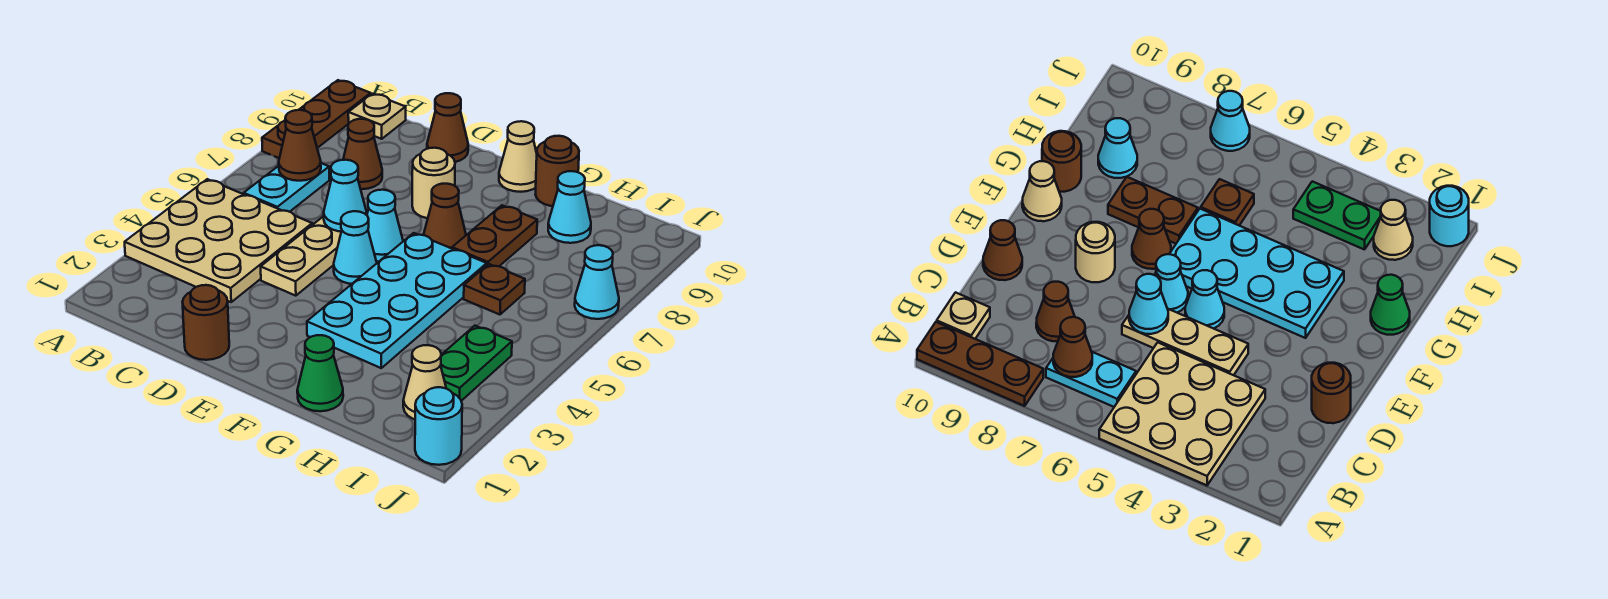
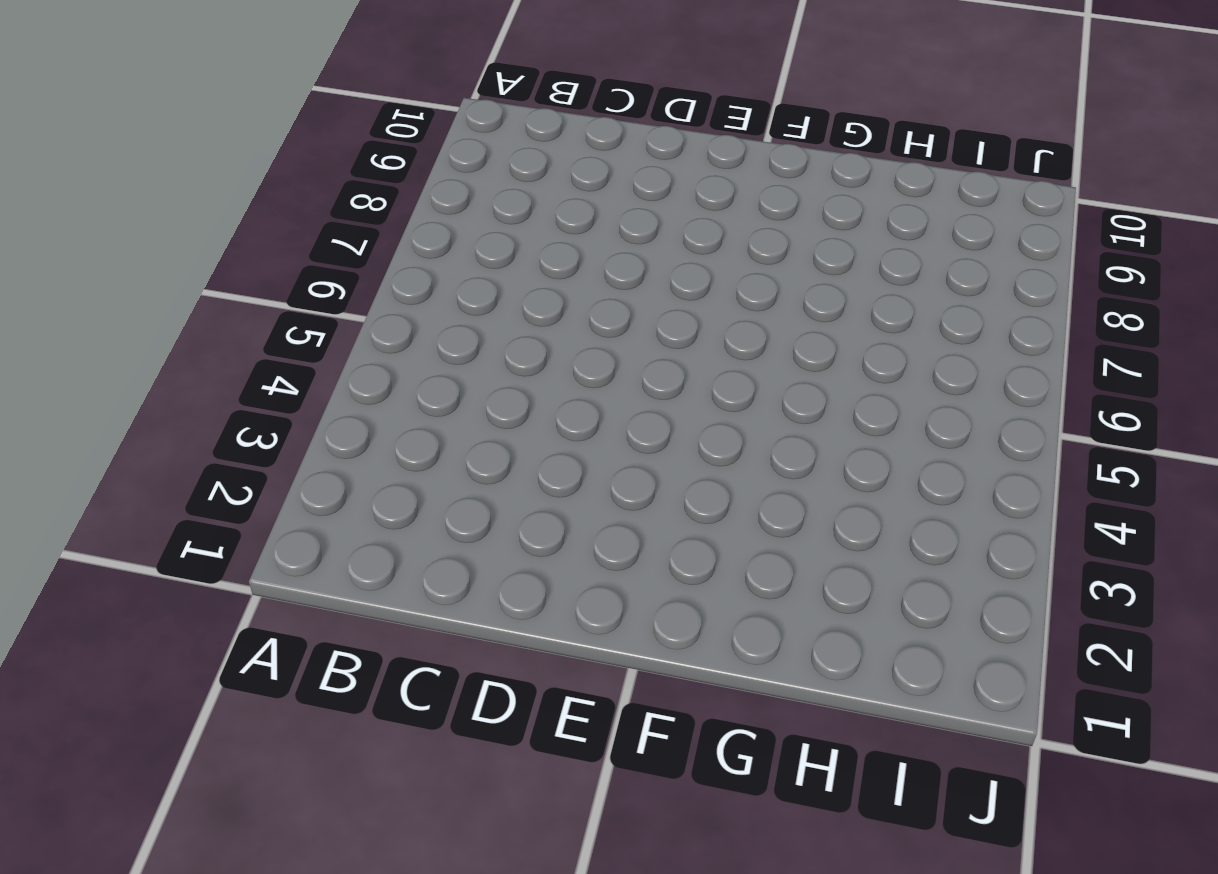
none -> tan plate A3:C5 level 1
none -> brown plate A8:A10 level 1
none -> cyan plate B6:B7 level 1

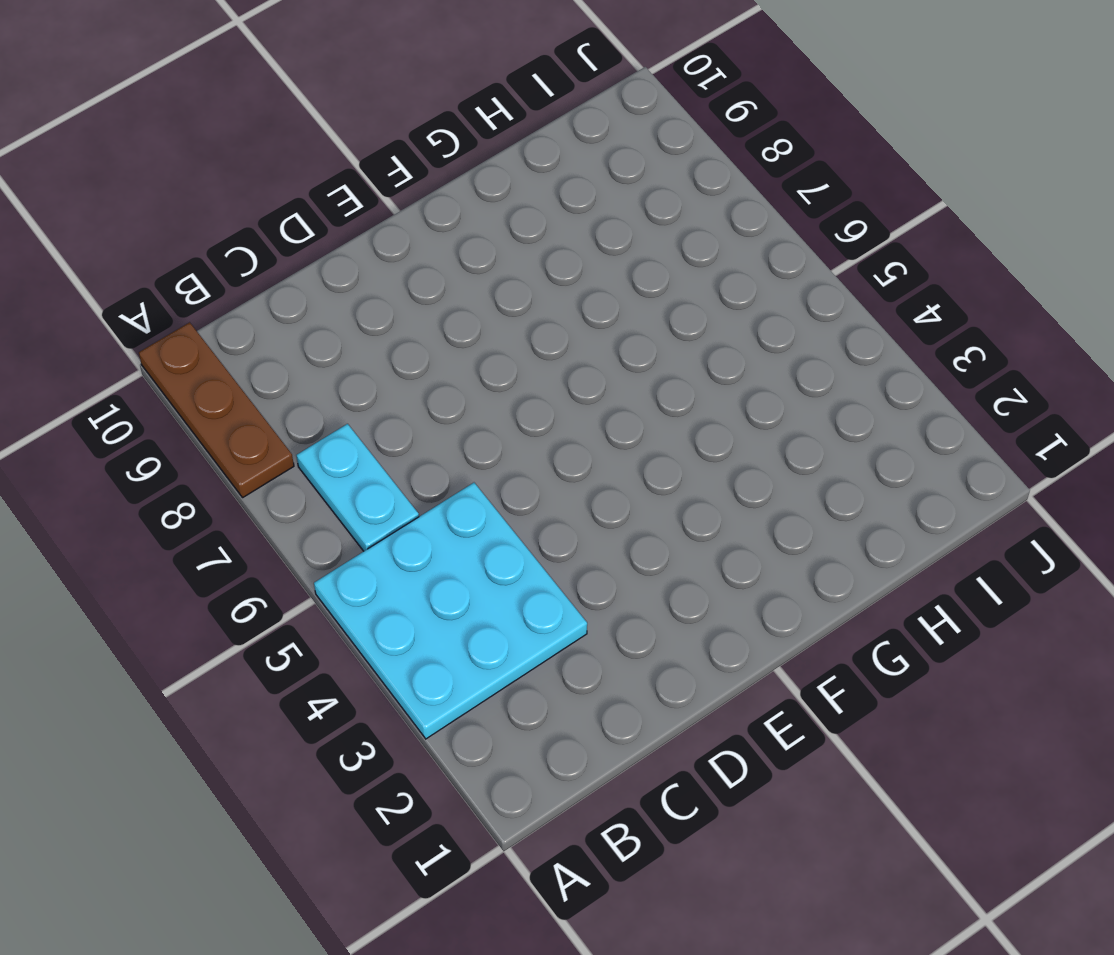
cyan plate A3:C5 level 1 -> tan plate A3:C5 level 1
none -> tan plate B10 level 1
none -> brown cone C8 level 1
none -> brown round brick D1 level 1

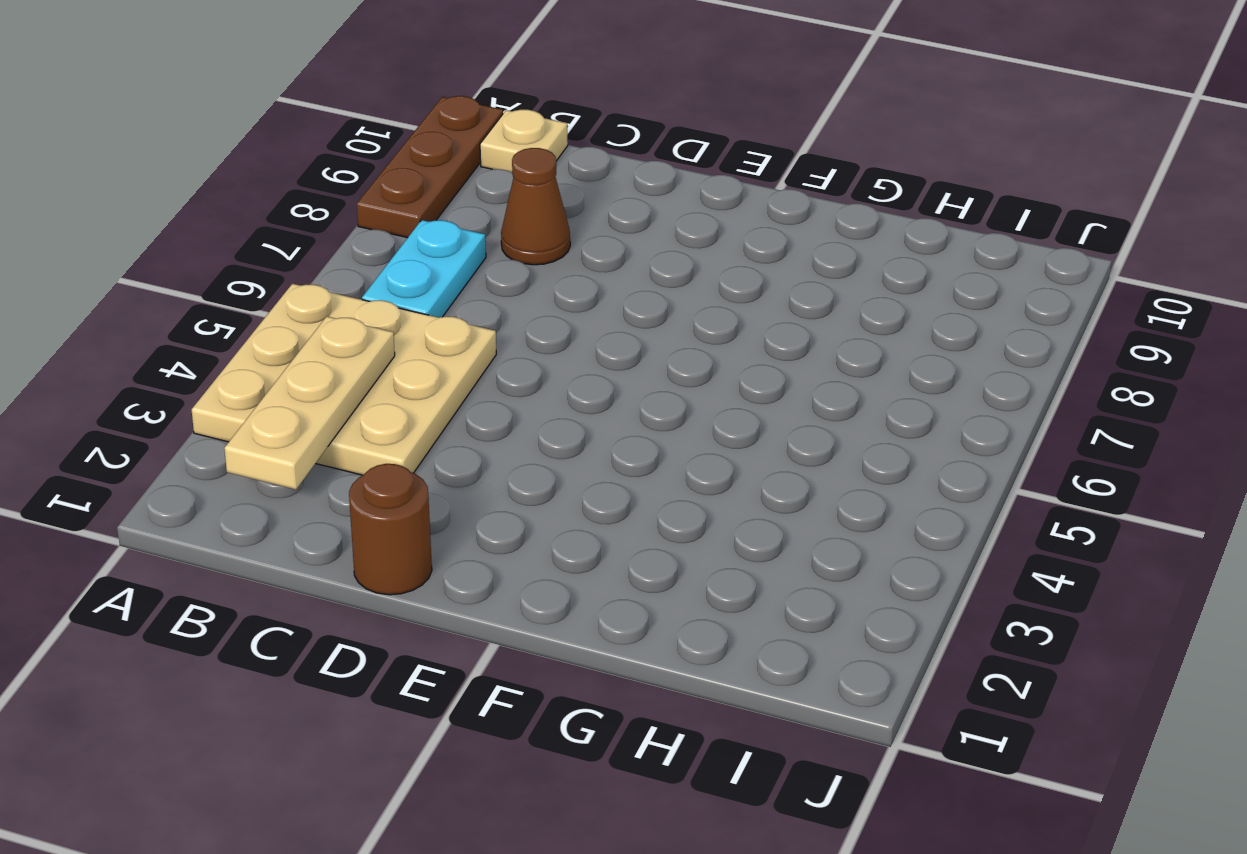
tan plate B2:B4 level 2 -> tan plate D4:D6 level 1
none -> brown cone D10 level 1
none -> cyan cone E5 level 1
none -> cyan cone E6 level 1

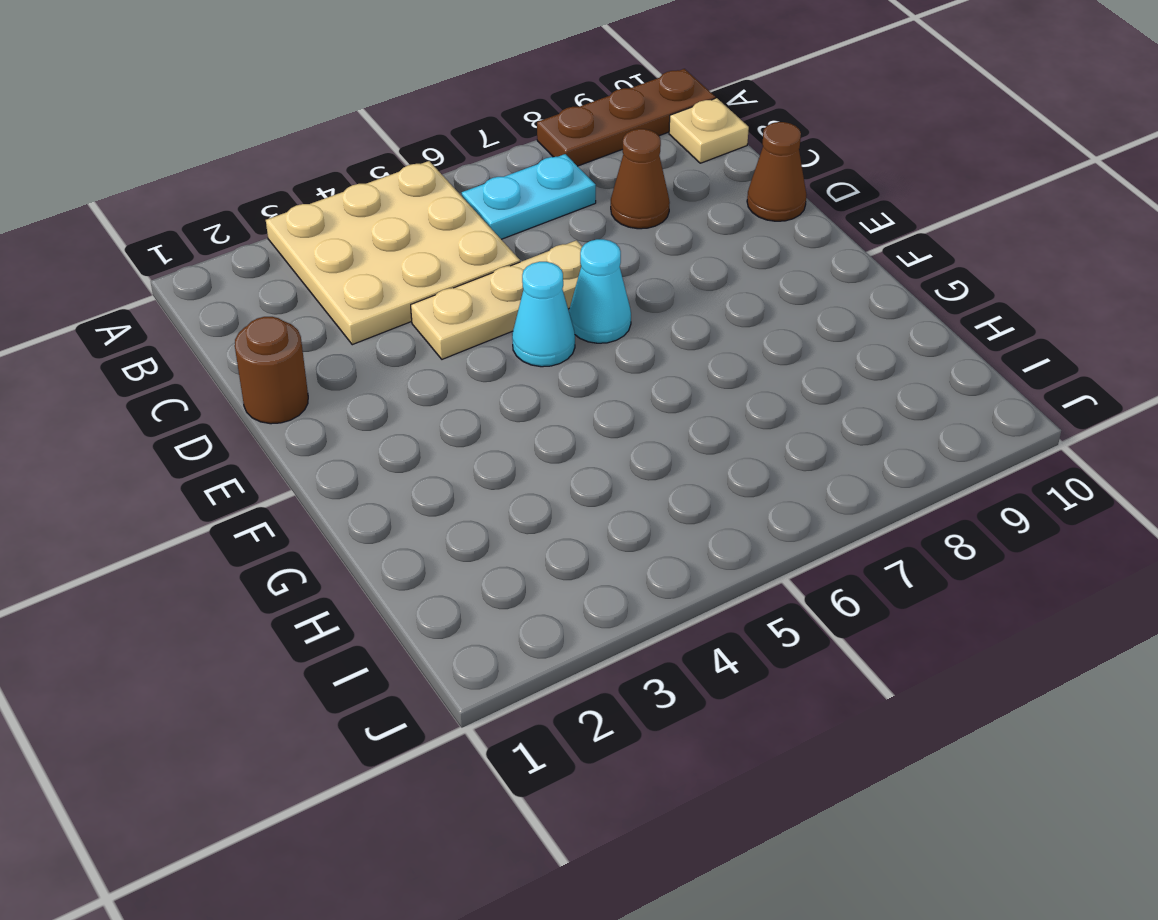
none -> tan round brick E8 level 1
none -> cyan plate F3:G6 level 1
none -> brown cone F7 level 1

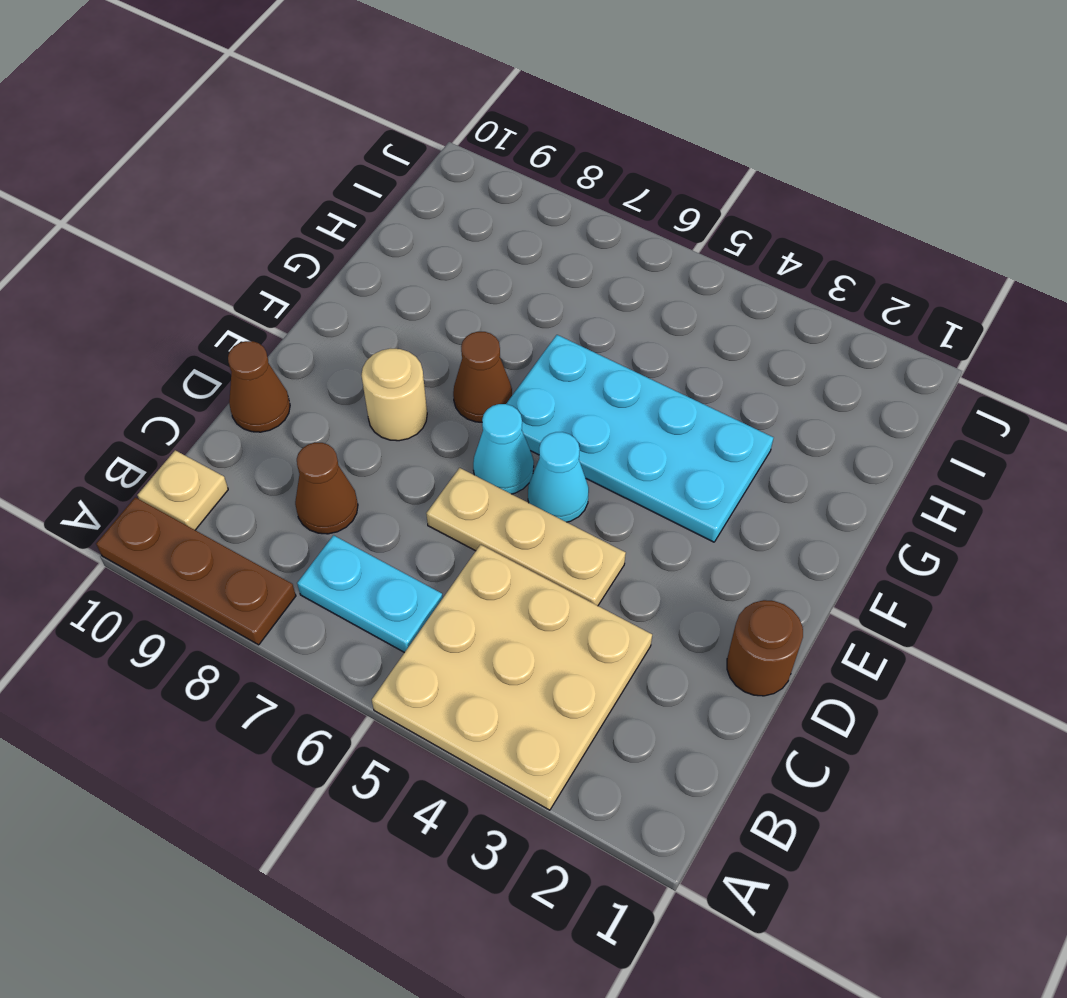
none -> tan cone F10 level 1
none -> green cone G1 level 1
none -> brown plate G7:G8 level 1

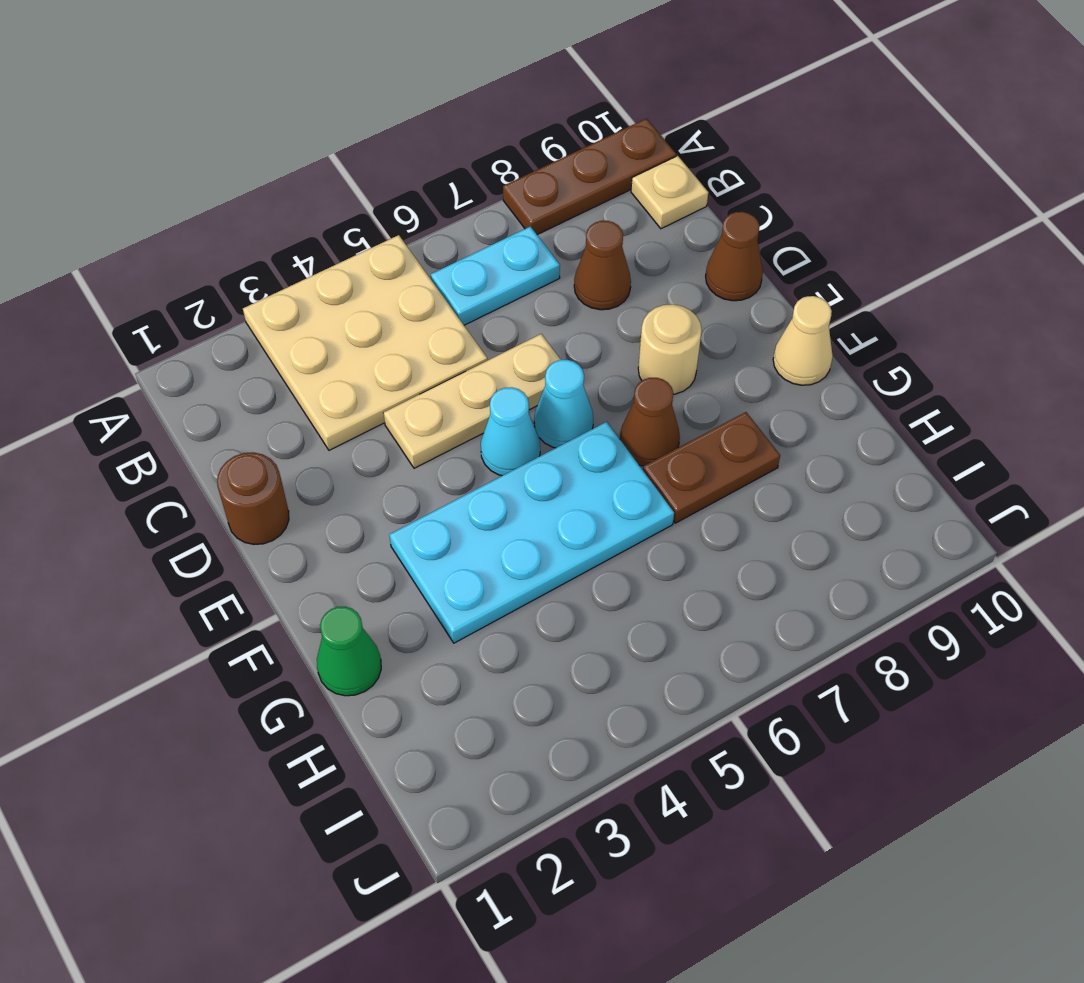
none -> brown round brick G10 level 1
none -> brown plate H6 level 1
none -> cyan cone H9 level 1

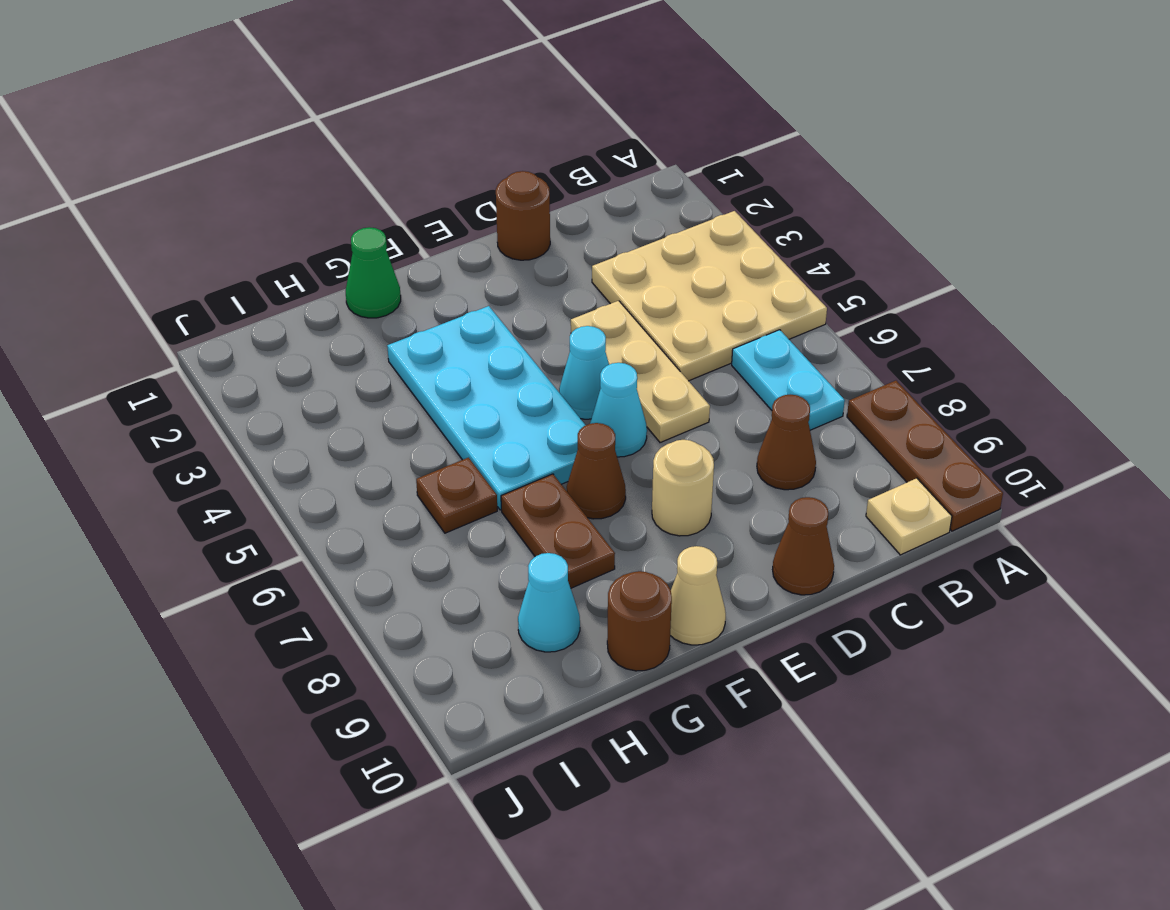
none -> tan cone I2 level 1
none -> green plate I3:I4 level 1
none -> cyan round brick J1 level 1

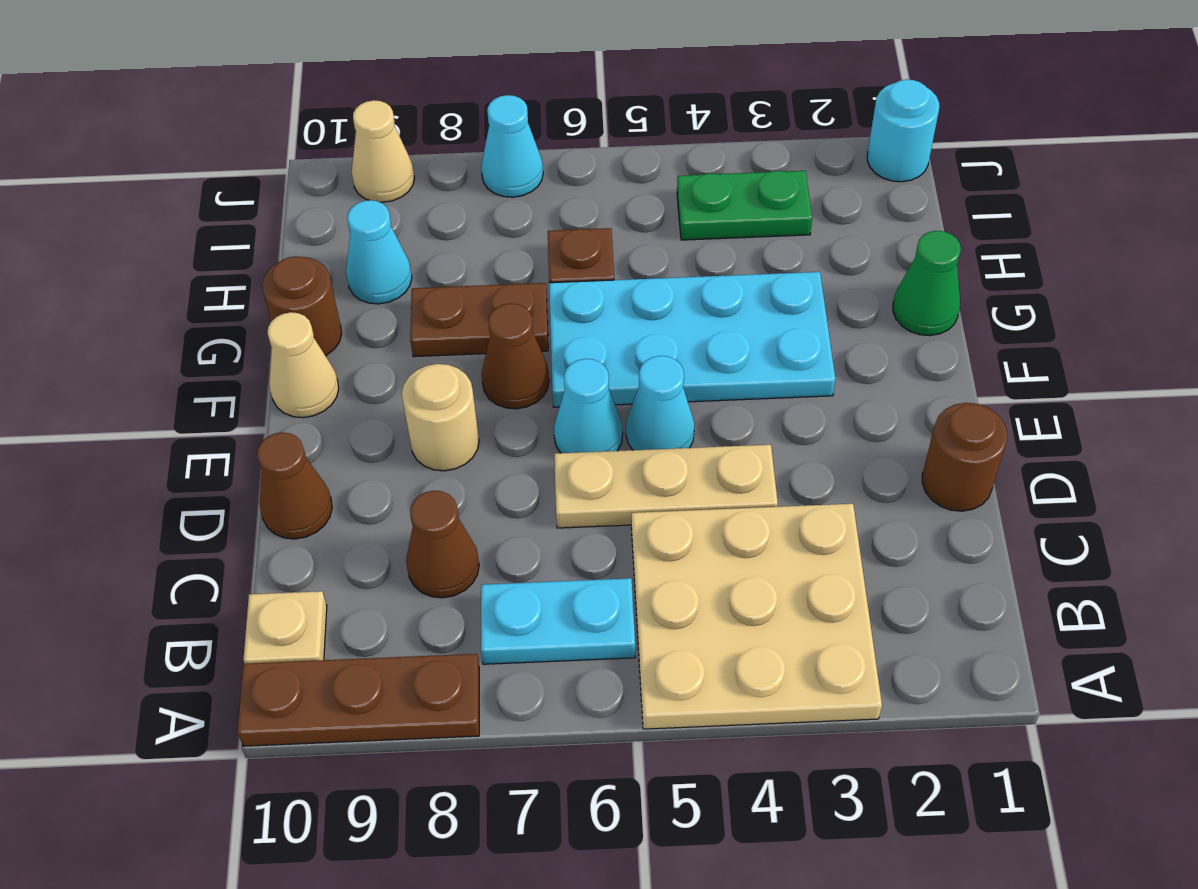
tan cone J9 level 1 -> tan cone I2 level 1
none -> brown cone B7 level 2
none -> cyan cone D6 level 2

